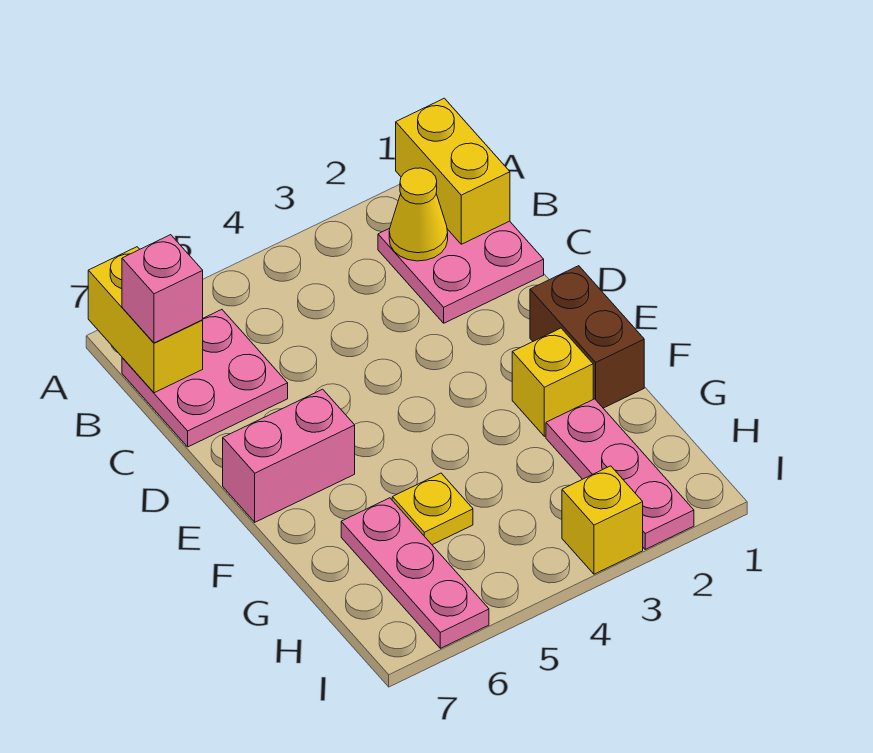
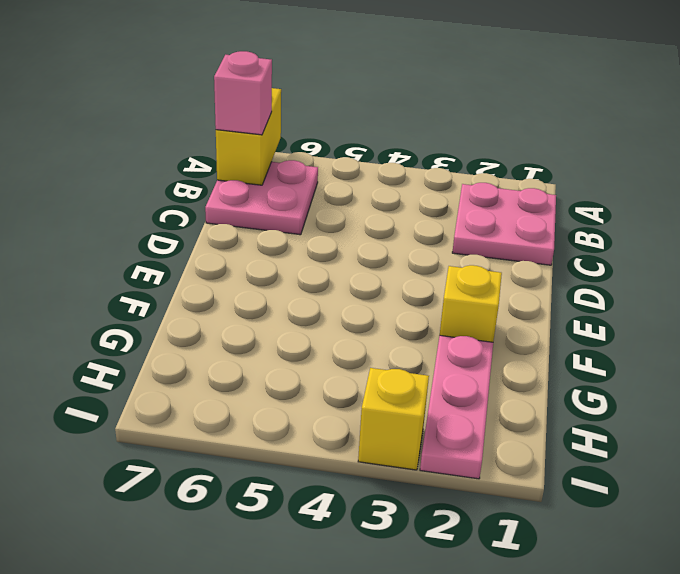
none -> brown brick E1:F1 level 1
none -> pink brick E6:E7 level 1
none -> yellow plate G5 level 1

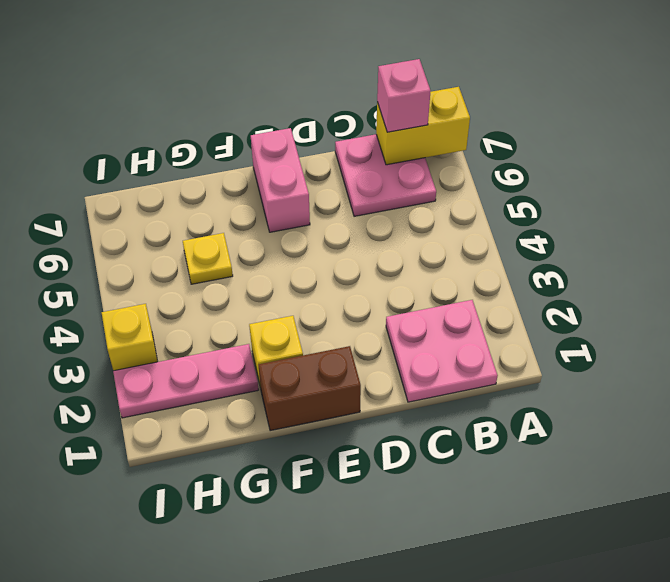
none -> pink plate G6:I6 level 1
none -> yellow brick A1:B1 level 2
none -> yellow cone B2 level 2

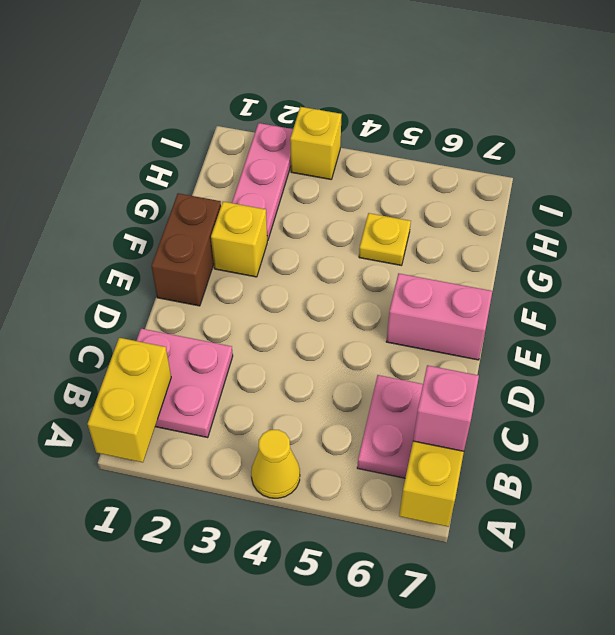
yellow cone A4 level 1 -> yellow cone B2 level 2
none -> pink plate G6:I6 level 1

